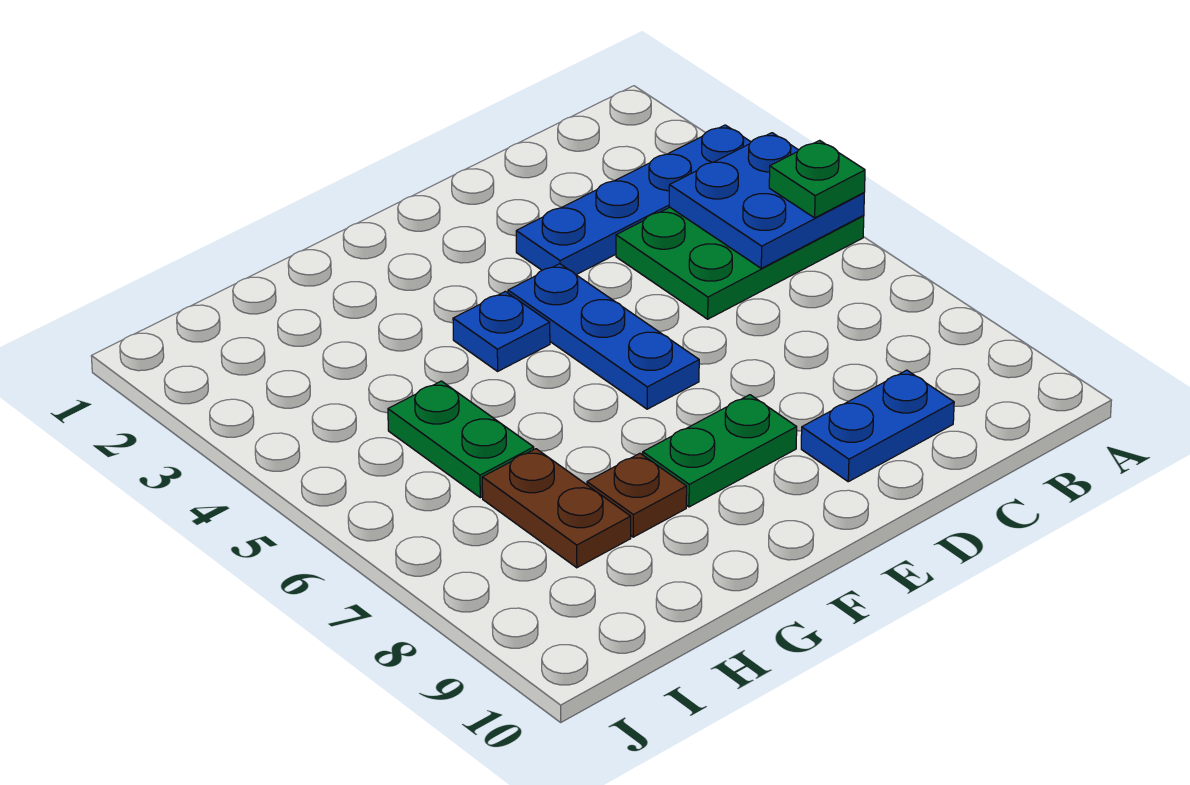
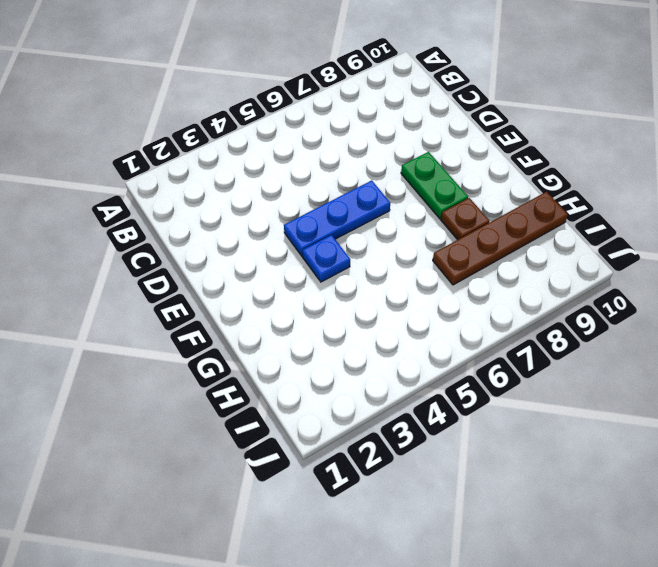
brown plate H7:H10 level 1 -> brown plate H7:H8 level 1
none -> blue plate A3:D3 level 1
none -> green plate A4:C5 level 1

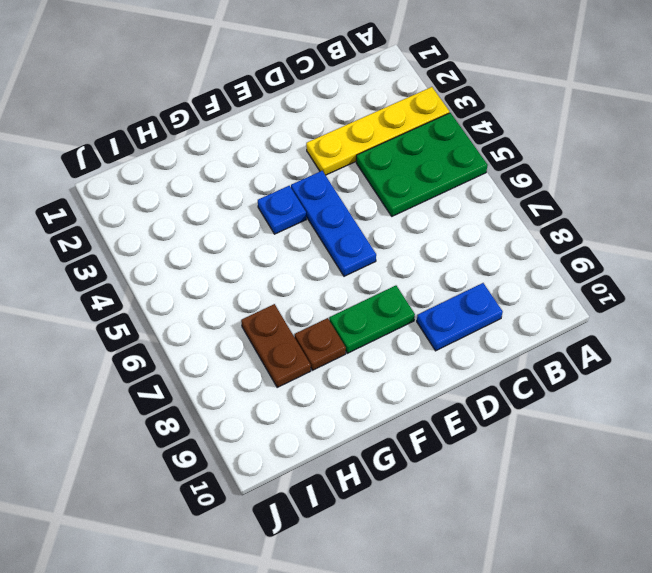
yellow plate A3:D3 level 1 -> blue plate A3:D3 level 1
none -> green plate H5:H6 level 1
none -> blue plate A4:B5 level 2

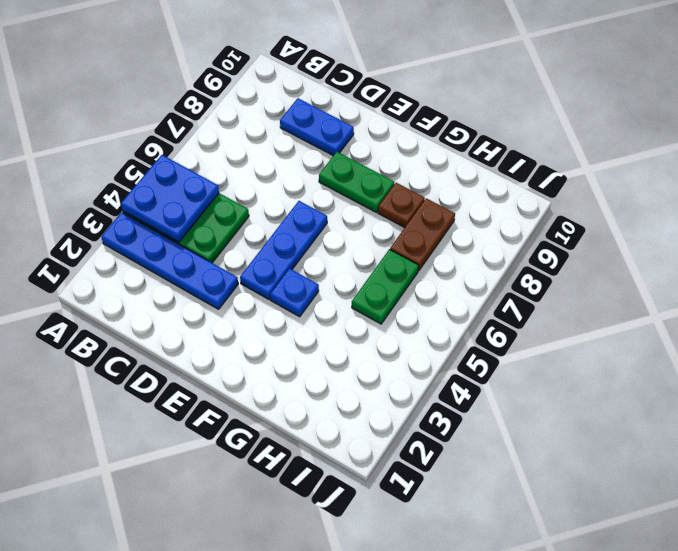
none -> green plate A5 level 3

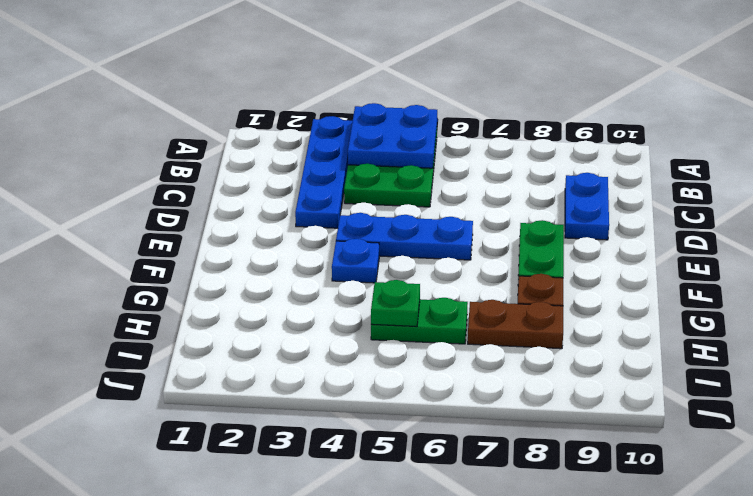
green plate H5 level 2 -> green plate A5 level 3

